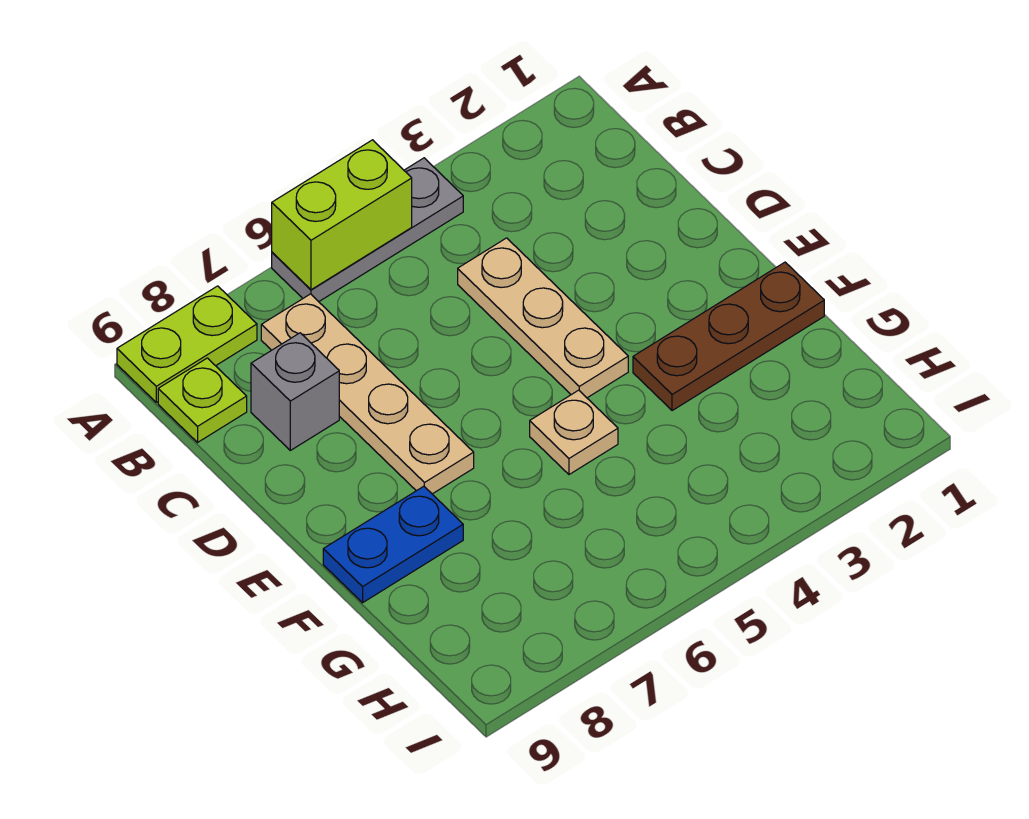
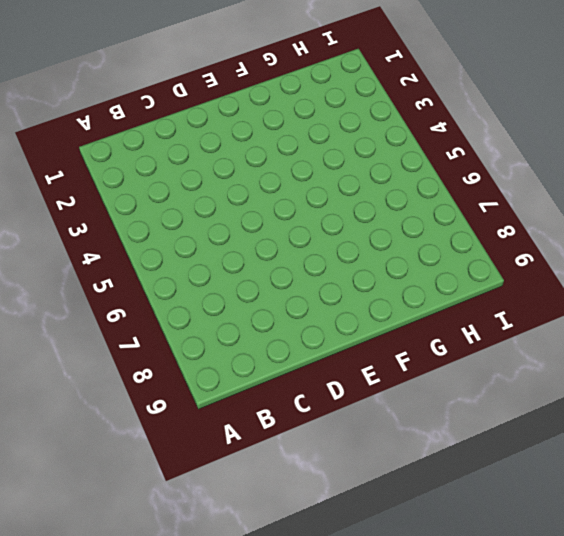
none -> grey plate A4:A6 level 1
none -> lime plate A8:A9 level 1

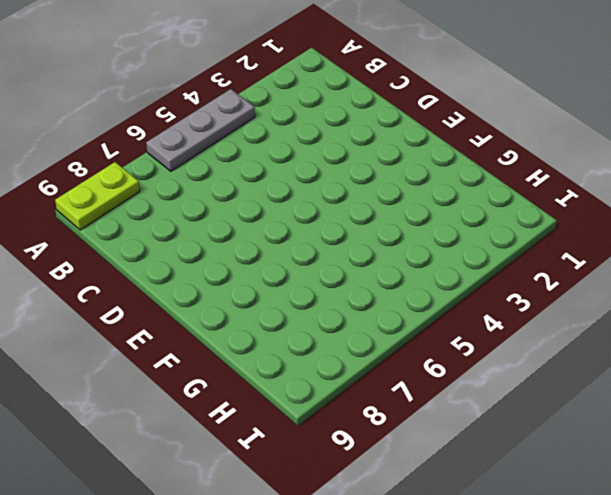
none -> tan plate B7:E7 level 1
none -> lime plate B9 level 1

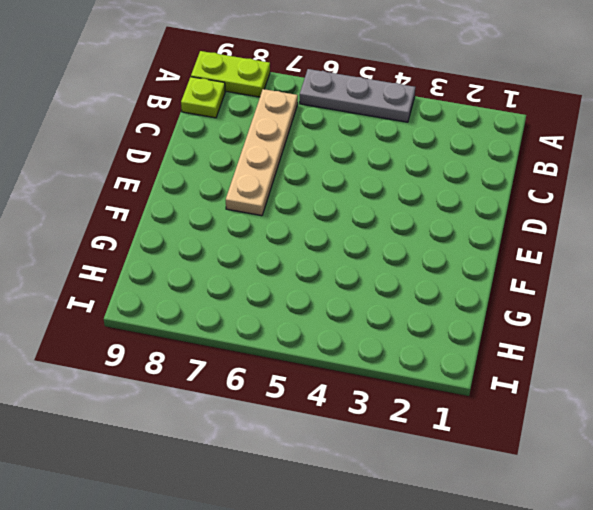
none -> tan plate C4:E4 level 1
none -> grey brick C8 level 1

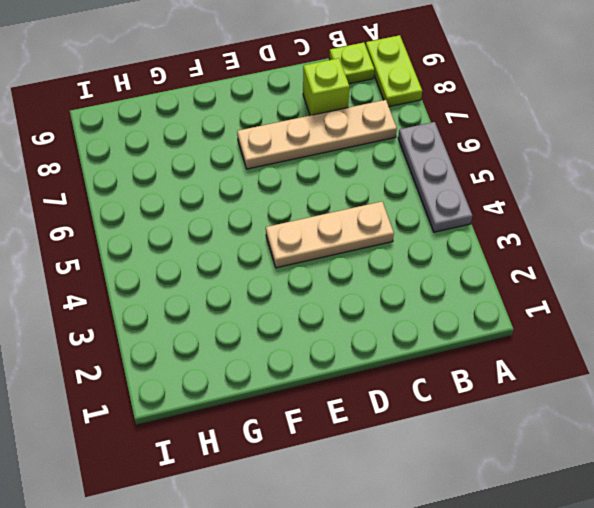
lime brick C8 level 1 -> grey brick C8 level 1
none -> brown plate F1:F3 level 1
none -> tan plate F5 level 1

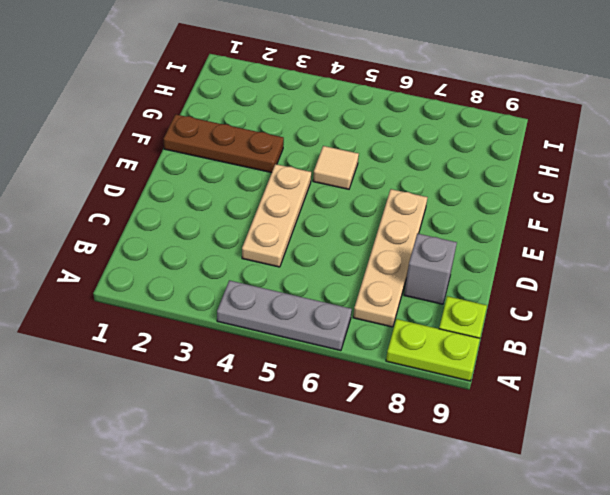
tan tile F5 level 1 -> tan plate F5 level 1
none -> blue plate F8:F9 level 1
none -> lime brick A5:A6 level 2

